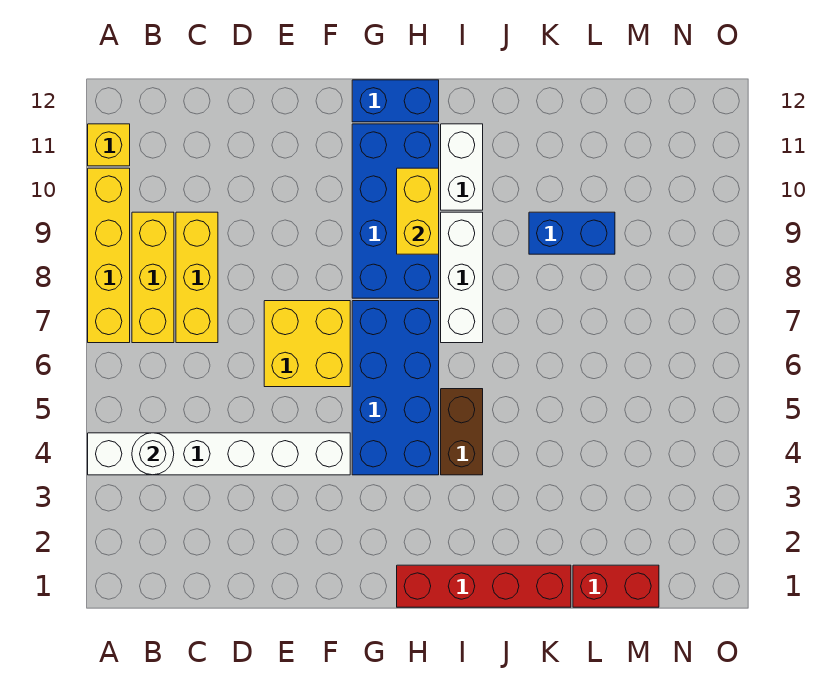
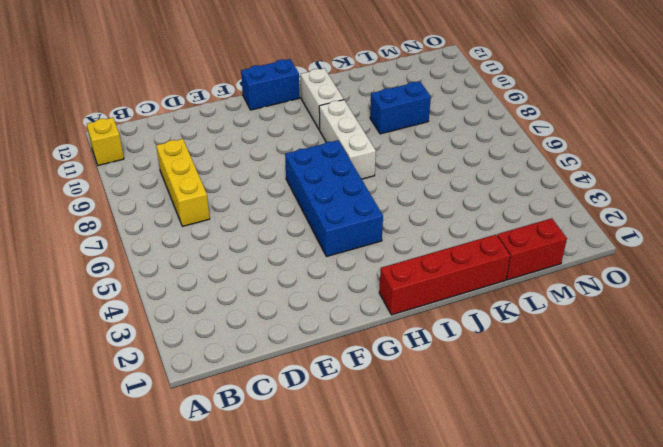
none -> white brick A4:F4 level 1
none -> yellow brick A7:A10 level 1
none -> yellow brick B7:B9 level 1

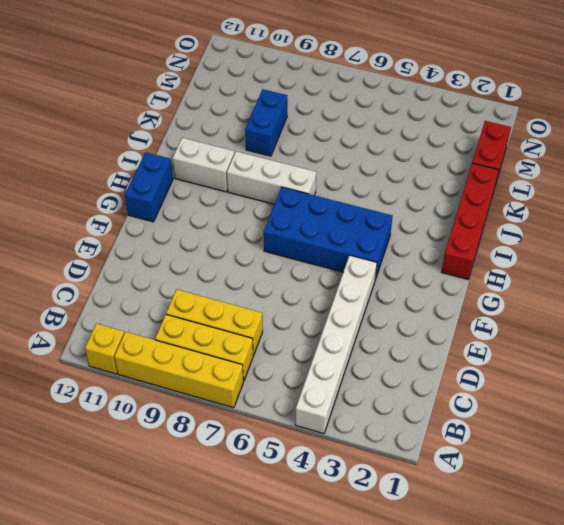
none -> yellow brick E6:F7 level 1
none -> blue brick G8:H11 level 1
none -> brown brick I4:I5 level 1

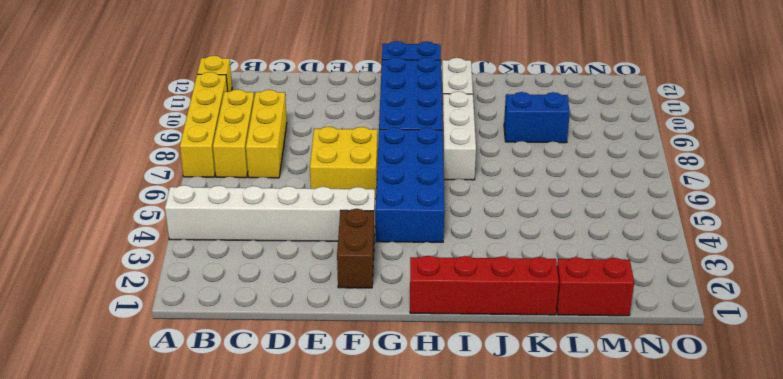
brown brick F2:F3 level 1 -> brown brick I4:I5 level 1
none -> white round brick B4 level 2
none -> yellow brick H9:H10 level 2

